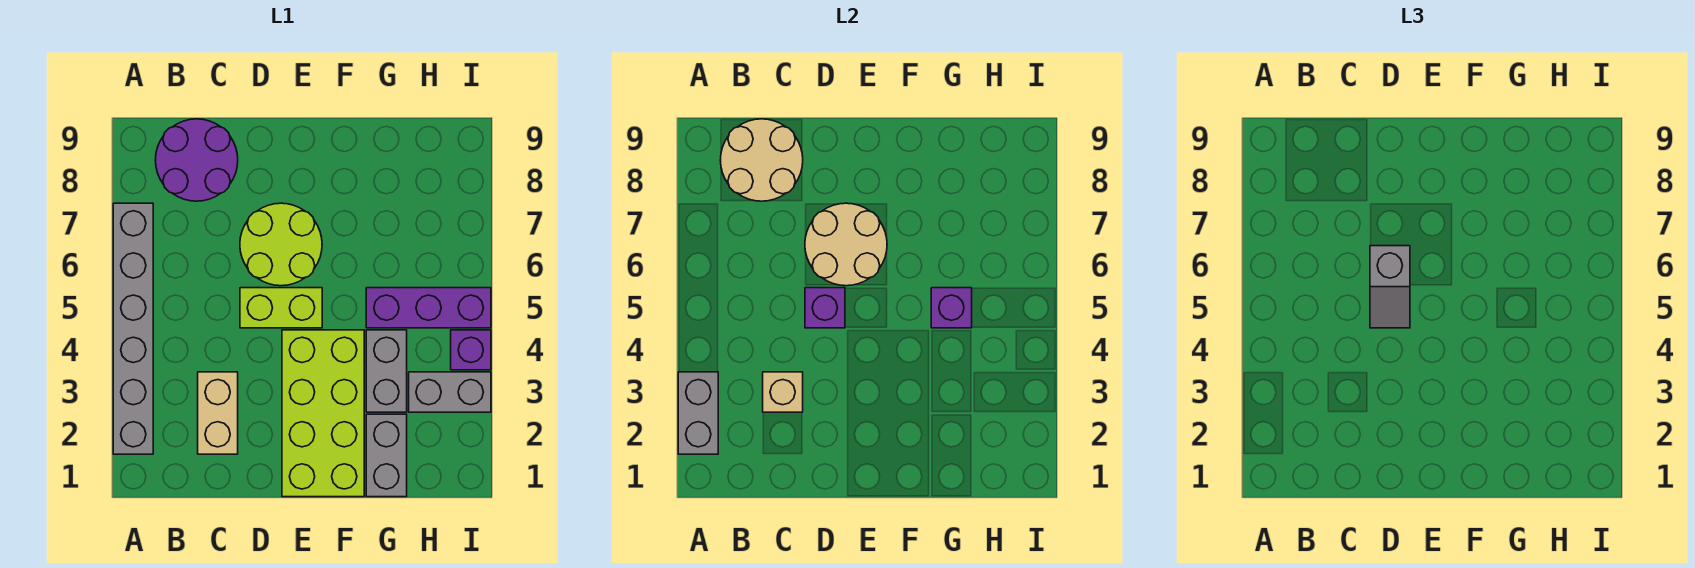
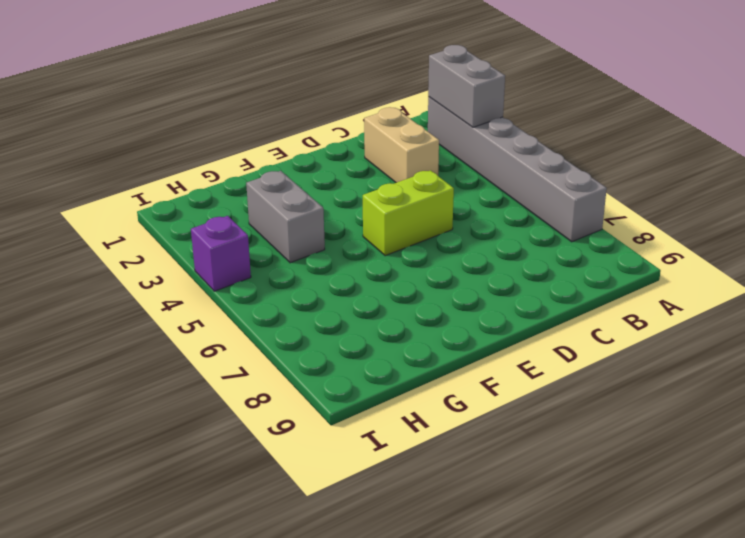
none -> purple round brick B8:C9 level 1
none -> lime round brick D6:E7 level 1
none -> lime brick E1:F4 level 1

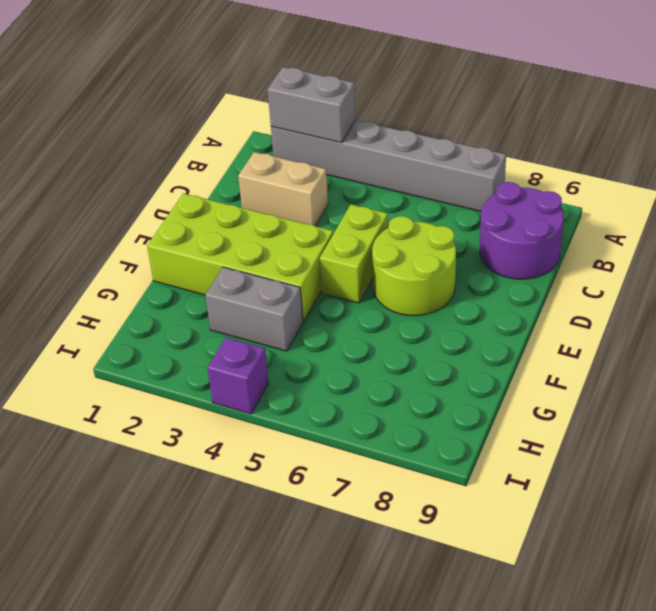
none -> grey brick G1:G2 level 1
none -> purple brick G5:I5 level 1
none -> grey brick H3:I3 level 1

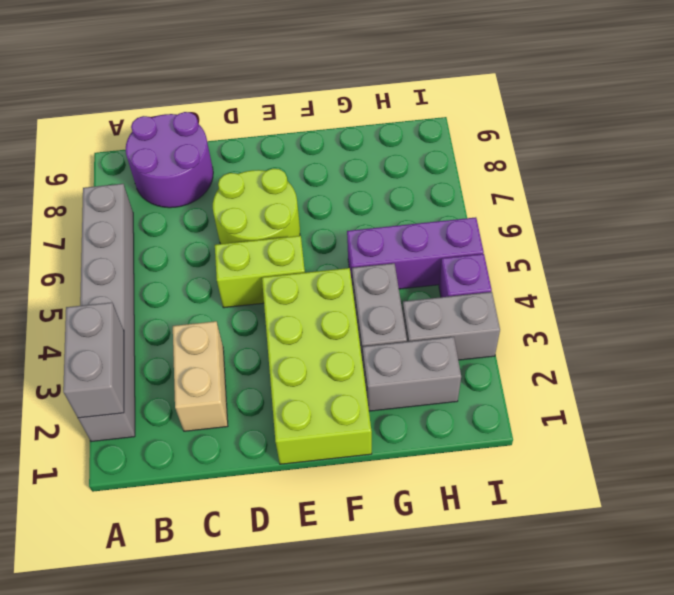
grey brick G2:H2 level 1 -> grey brick G1:G2 level 1
none -> tan round brick B8:C9 level 2
none -> tan brick C3 level 2
none -> purple brick D5 level 2

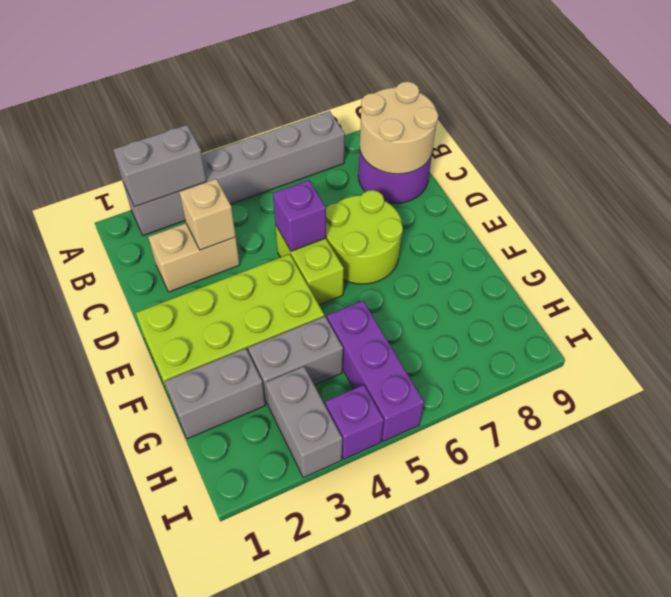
none -> tan round brick D6:E7 level 2
none -> purple brick G5 level 2
none -> grey slope D5:D6 level 3 top 6

